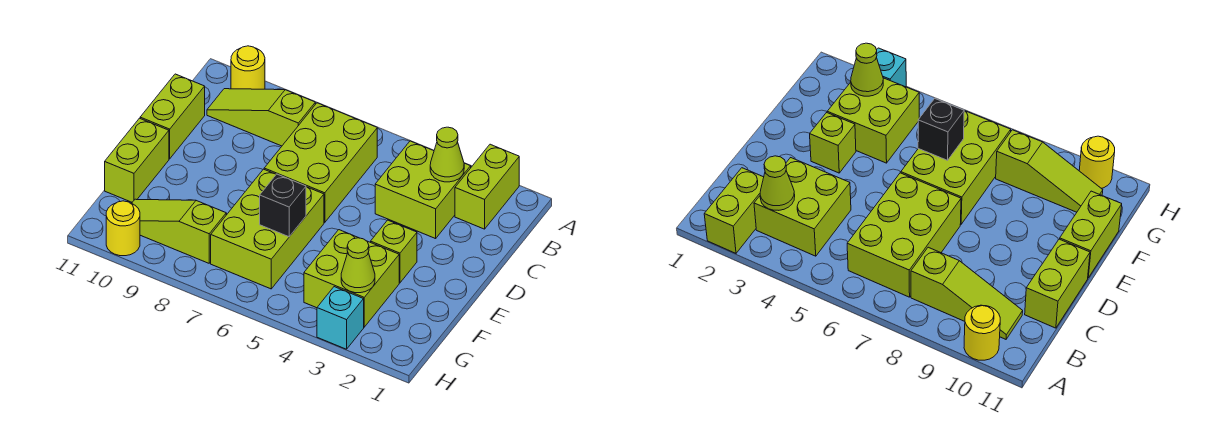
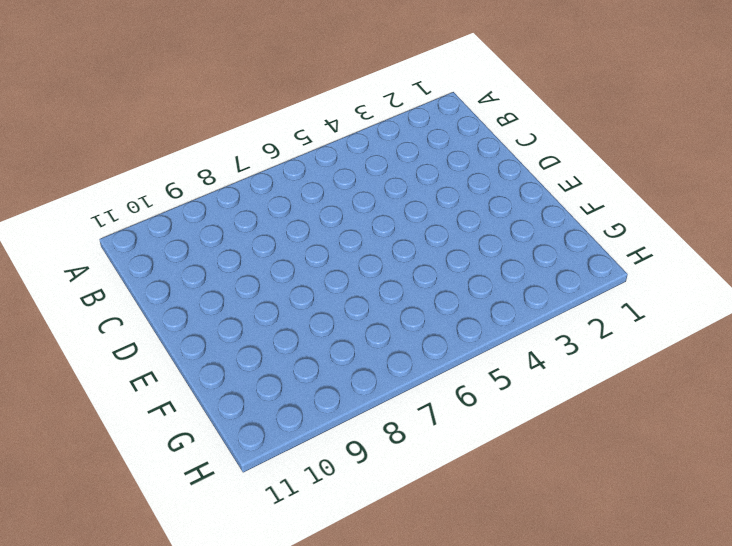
none -> lime brick A2:B2 level 1
none -> yellow round brick A10 level 1
none -> lime brick B3:C4 level 1

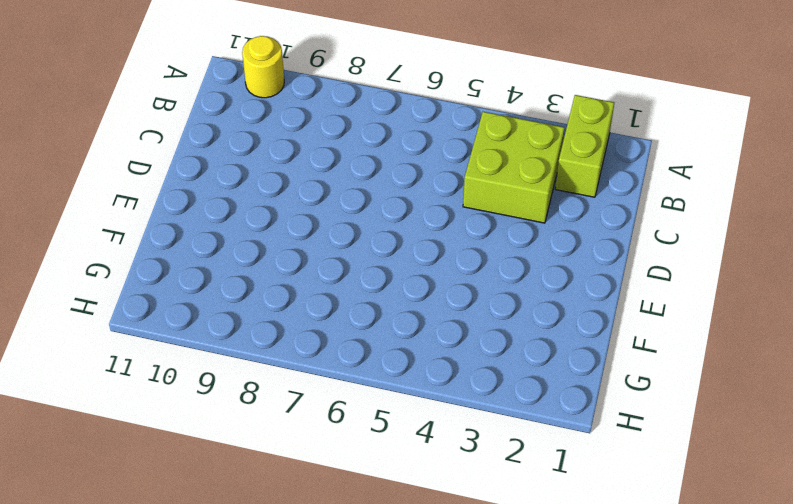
none -> lime brick B6:D7 level 1
none -> lime slope B8:B10 level 1 top 8
none -> lime brick C11:D11 level 1

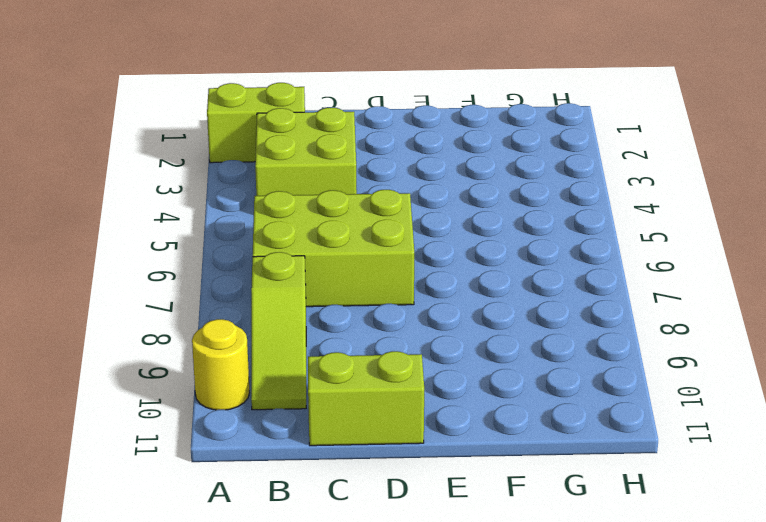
none -> lime brick E3 level 1
none -> lime brick E6:G7 level 1
none -> lime brick E11:F11 level 1

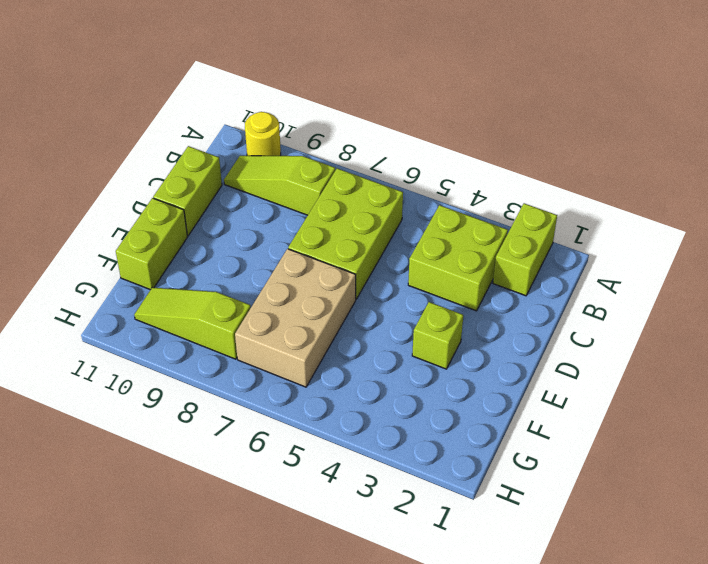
tan brick E6:G7 level 1 -> lime brick E6:G7 level 1
none -> lime brick F3:G4 level 1
none -> cyan brick H3 level 1
none -> yellow round brick H10 level 1

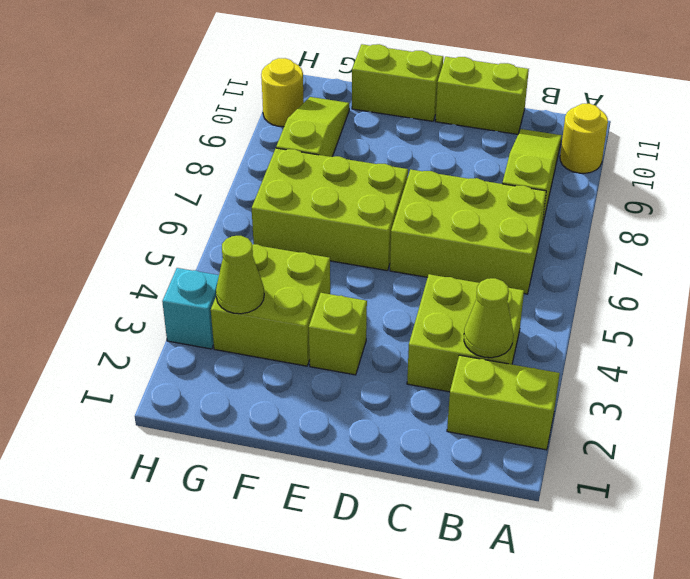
none -> black brick F6 level 2

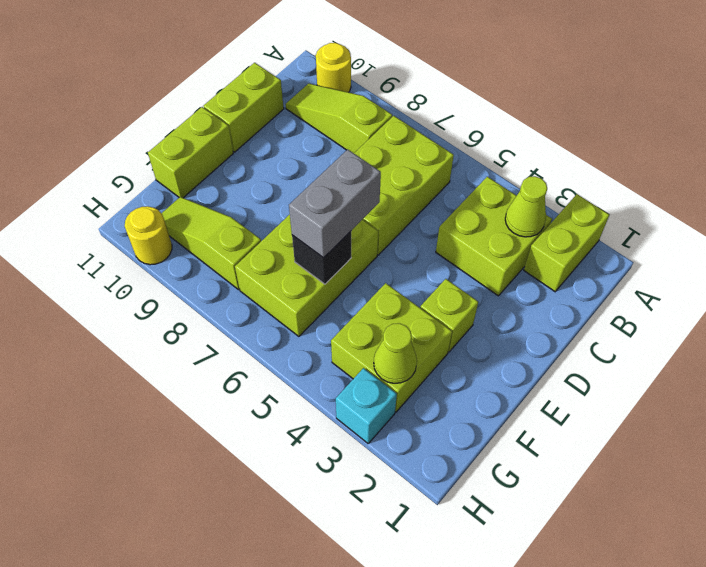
grey brick E6:F6 level 3 -> none

